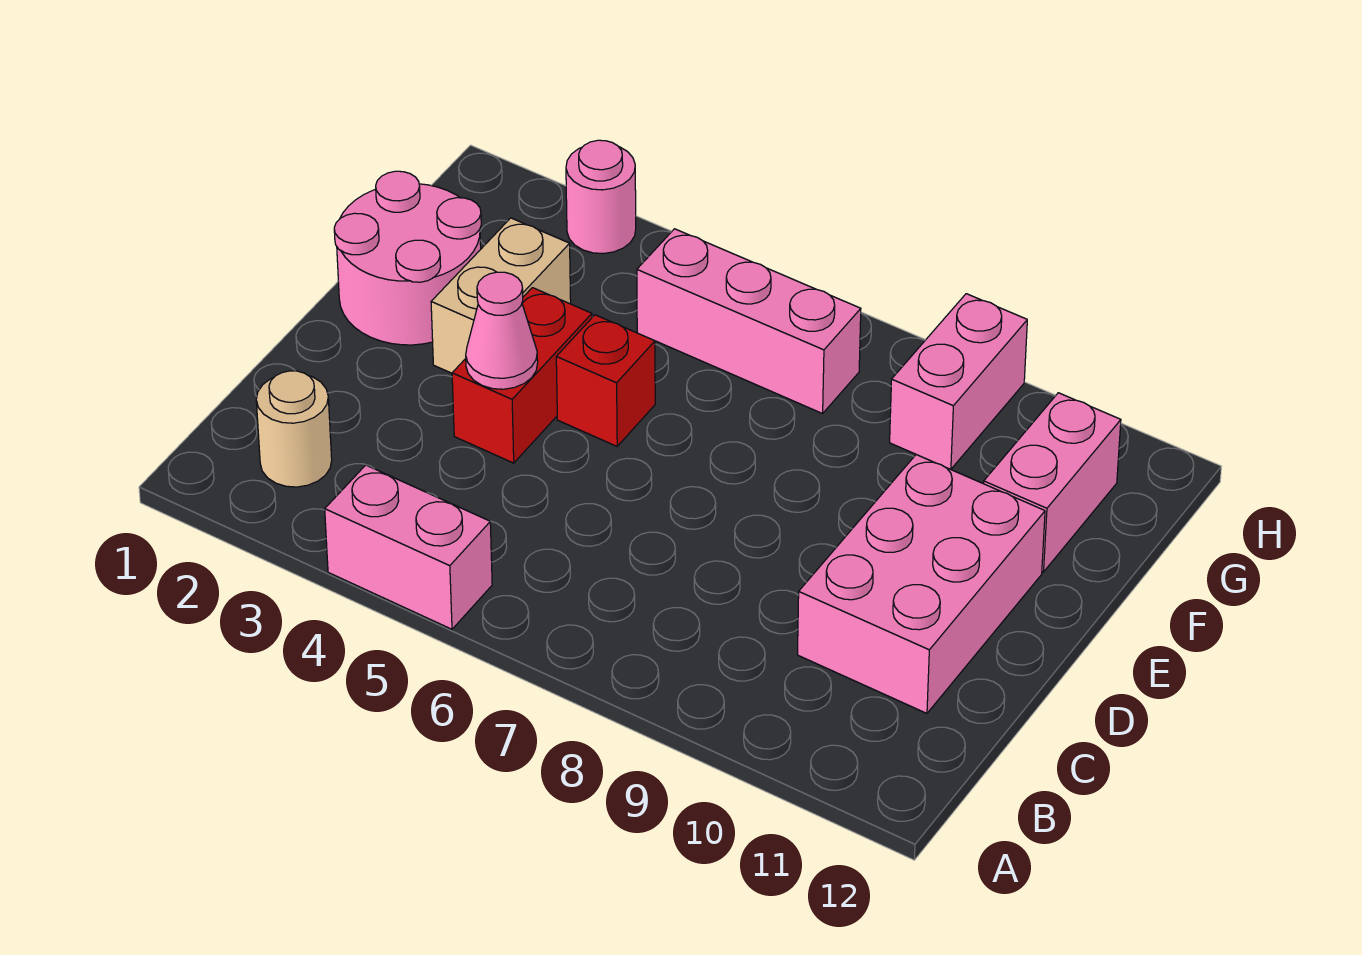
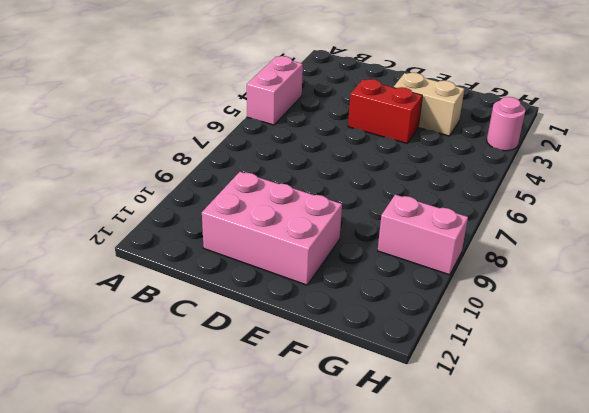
none -> tan round brick B2 level 1
none -> pink round brick E1:F2 level 1
none -> red brick E5 level 1

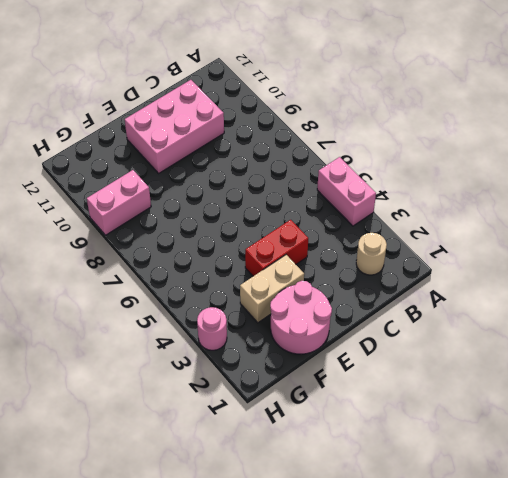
none -> red brick E5 level 1
none -> pink brick F11:G11 level 1
none -> pink brick G5:G7 level 1

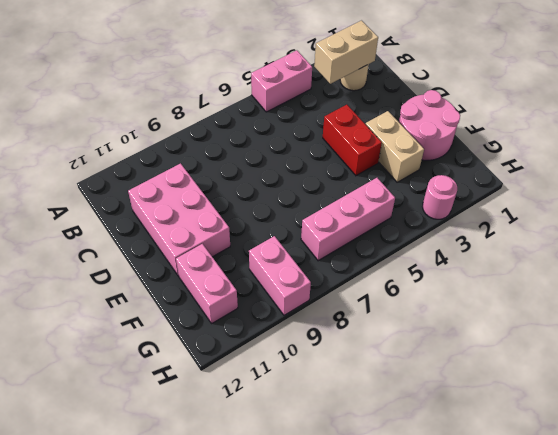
tan brick B2:B3 level 2 -> none
none -> red brick E5 level 1
none -> pink cone D4 level 2

